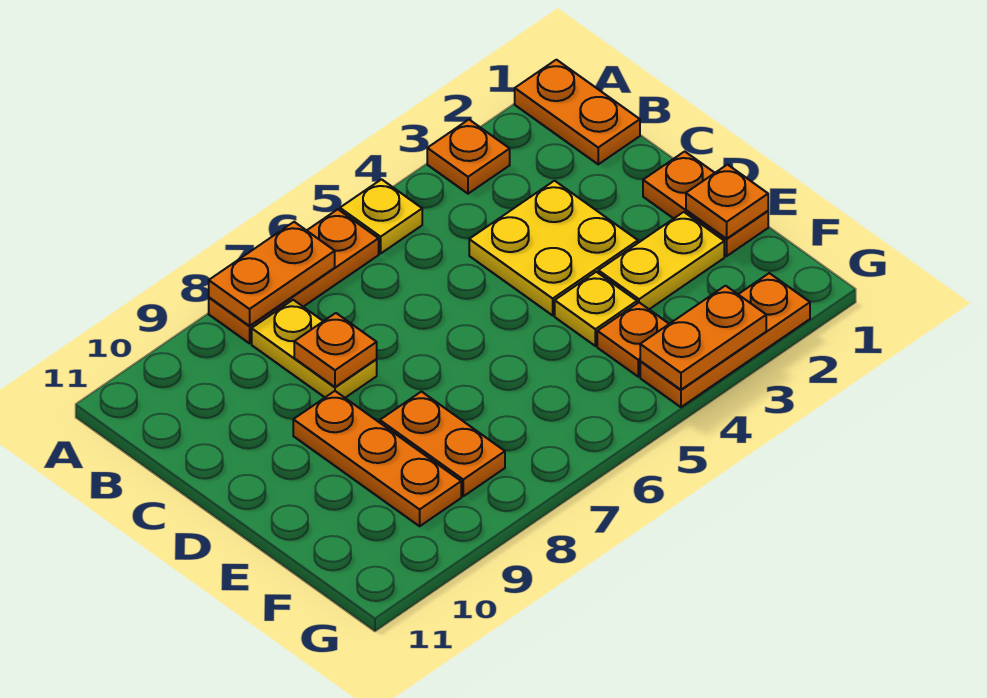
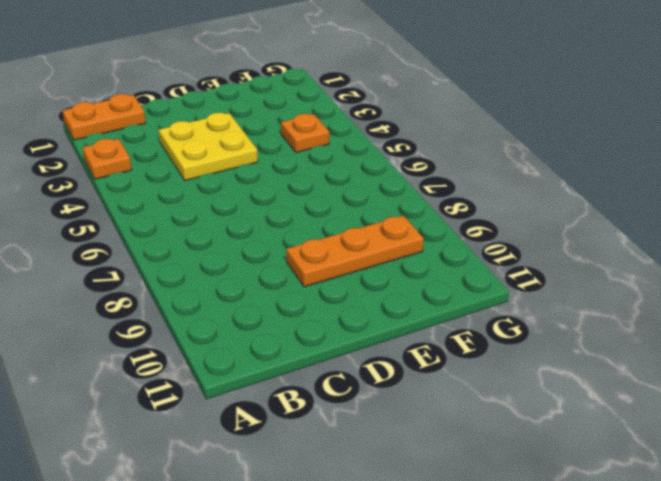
none -> yellow plate A5 level 1
none -> orange plate A6:A8 level 1
none -> yellow plate B8:C8 level 1

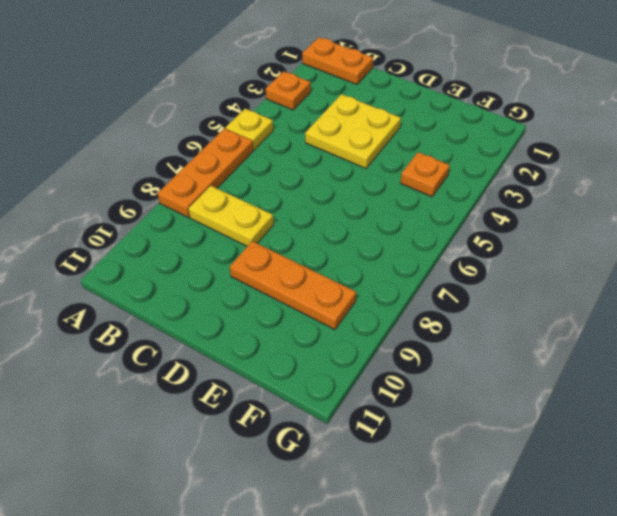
none -> orange plate D1:E1 level 1
none -> yellow plate E2:E3 level 1
none -> yellow plate E4 level 1

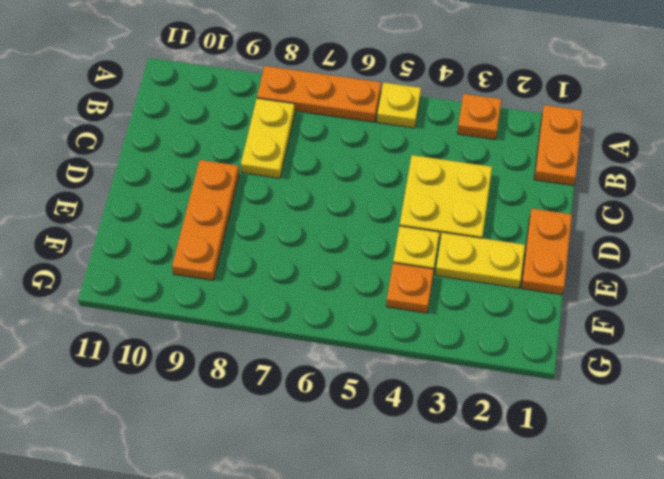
none -> orange plate E8:F8 level 1
none -> orange plate G2:G4 level 1
none -> orange plate A7:A8 level 2

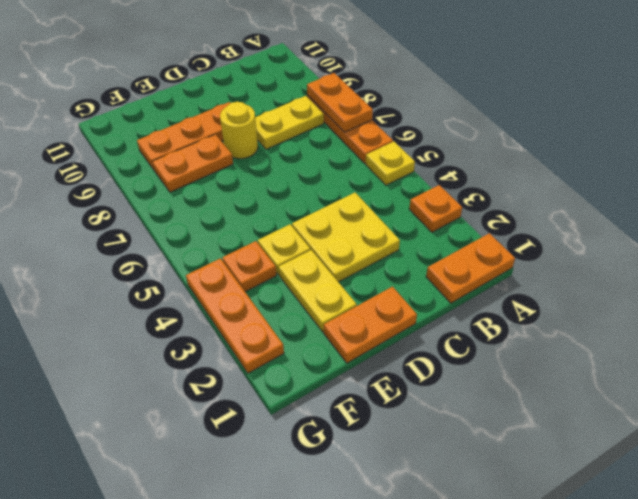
yellow round brick D8 level 1 -> none
none -> orange plate C8 level 2
none -> orange plate E1 level 2
none -> orange plate G3:G4 level 2

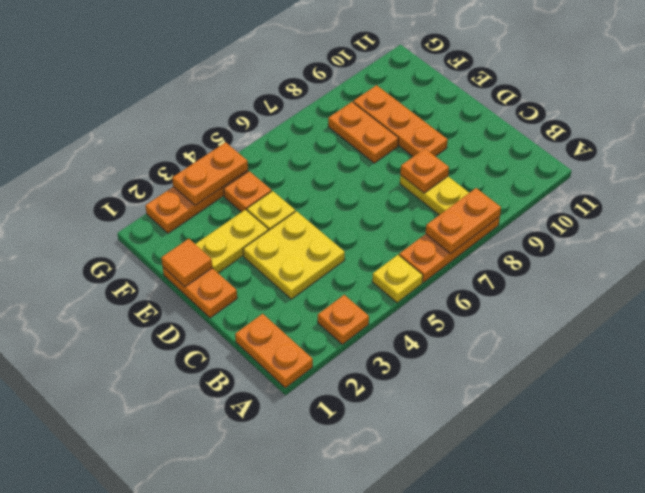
orange tile E1 level 2 -> orange plate E1 level 2

